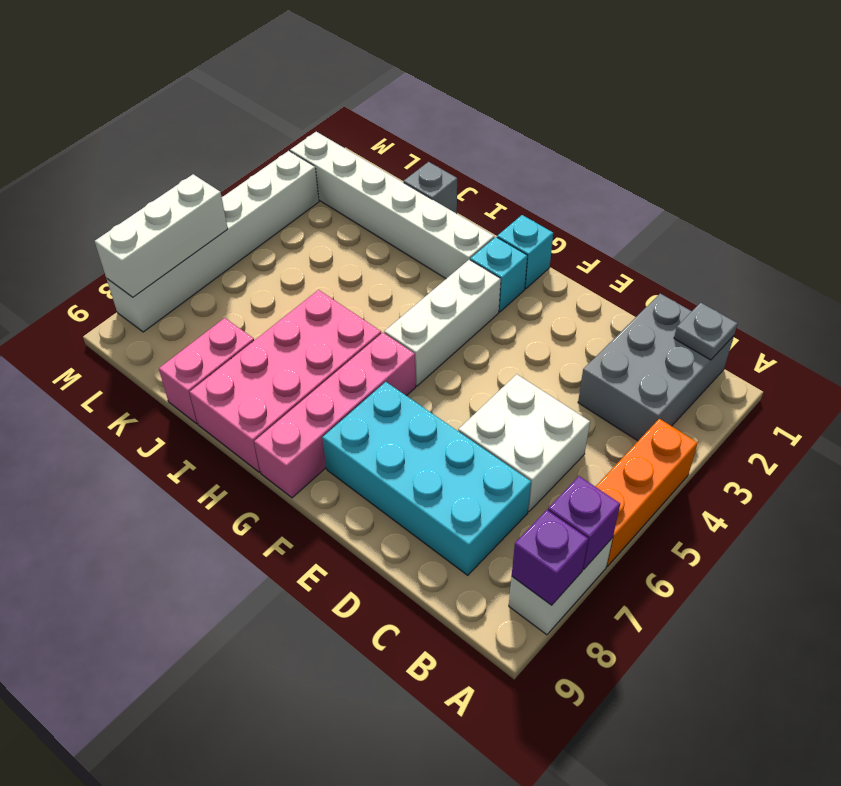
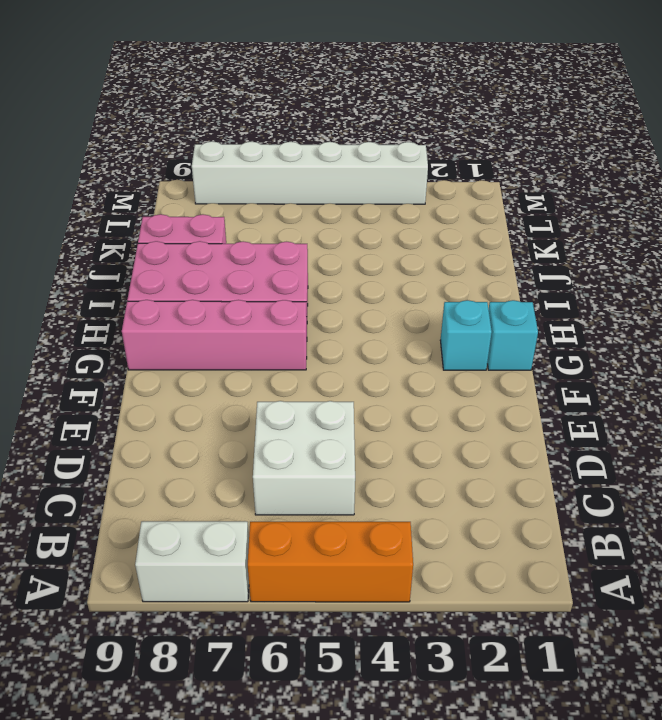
none -> grey brick B1:C3 level 1
none -> cyan brick C7:F8 level 1
none -> white brick G3:G5 level 1

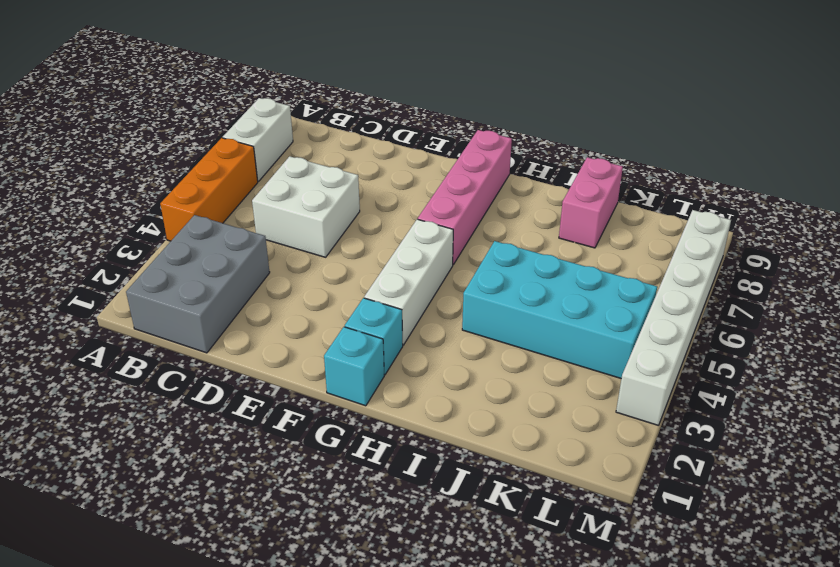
cyan brick I4:L5 level 1 -> cyan brick C7:F8 level 1
none -> white brick H2:M2 level 1
none -> pink brick H6:I9 level 1
none -> grey brick J1 level 1

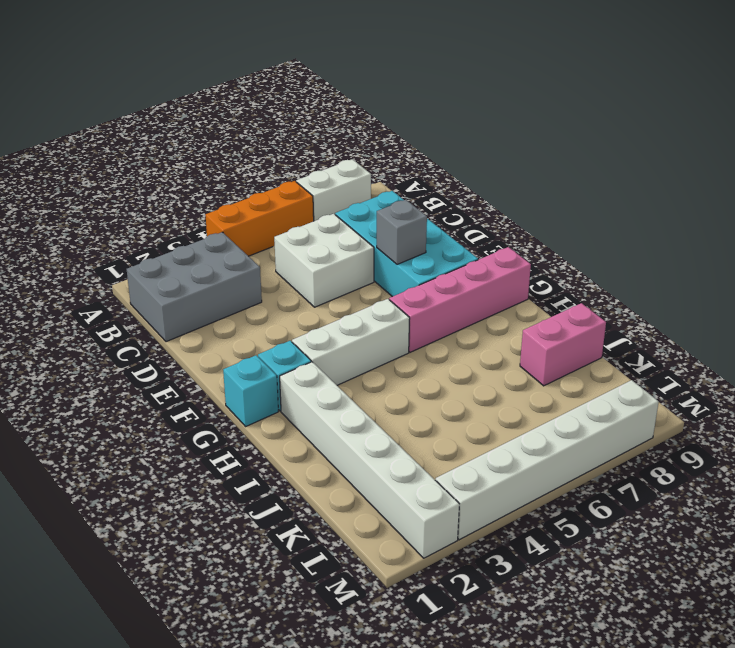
grey brick E7 level 2 -> grey brick J1 level 1
none -> pink brick H6:I9 level 1
none -> purple brick A7 level 2
none -> purple brick A8 level 2

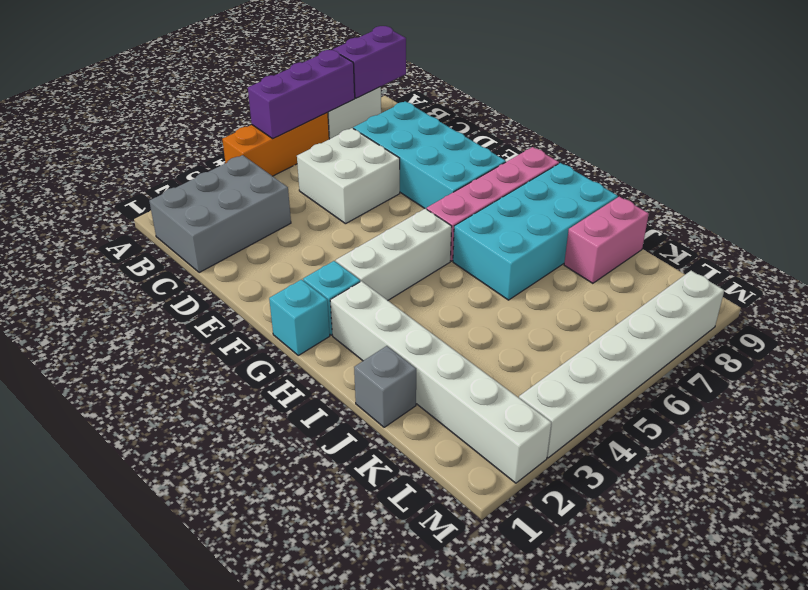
purple brick A5:A7 level 2 -> purple brick A7 level 2
purple brick A8:A9 level 2 -> purple brick A8 level 2
cyan brick H6:I9 level 1 -> pink brick H6:I9 level 1
none -> grey plate B1 level 2
none -> white brick M6:M8 level 2

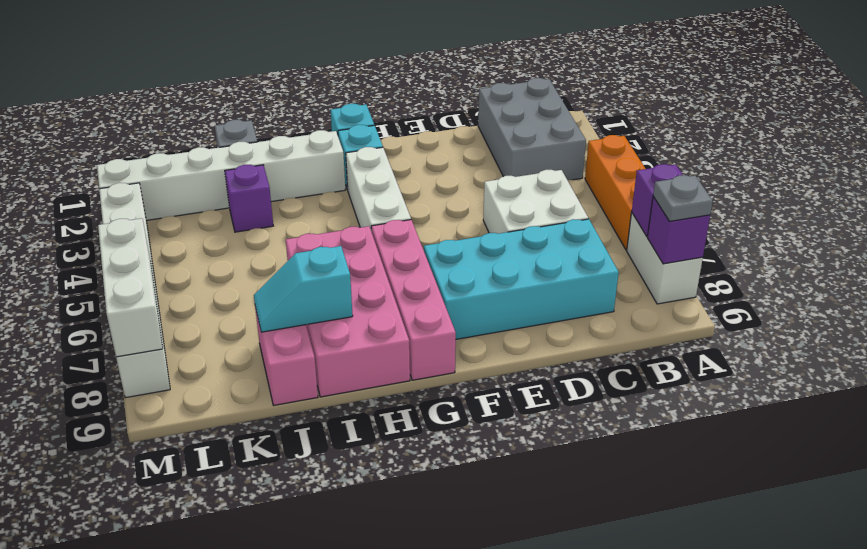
grey plate A8 level 3 -> grey plate B1 level 2
cyan slope I8:J8 level 2 top I -> none
purple brick J3 level 1 -> none

